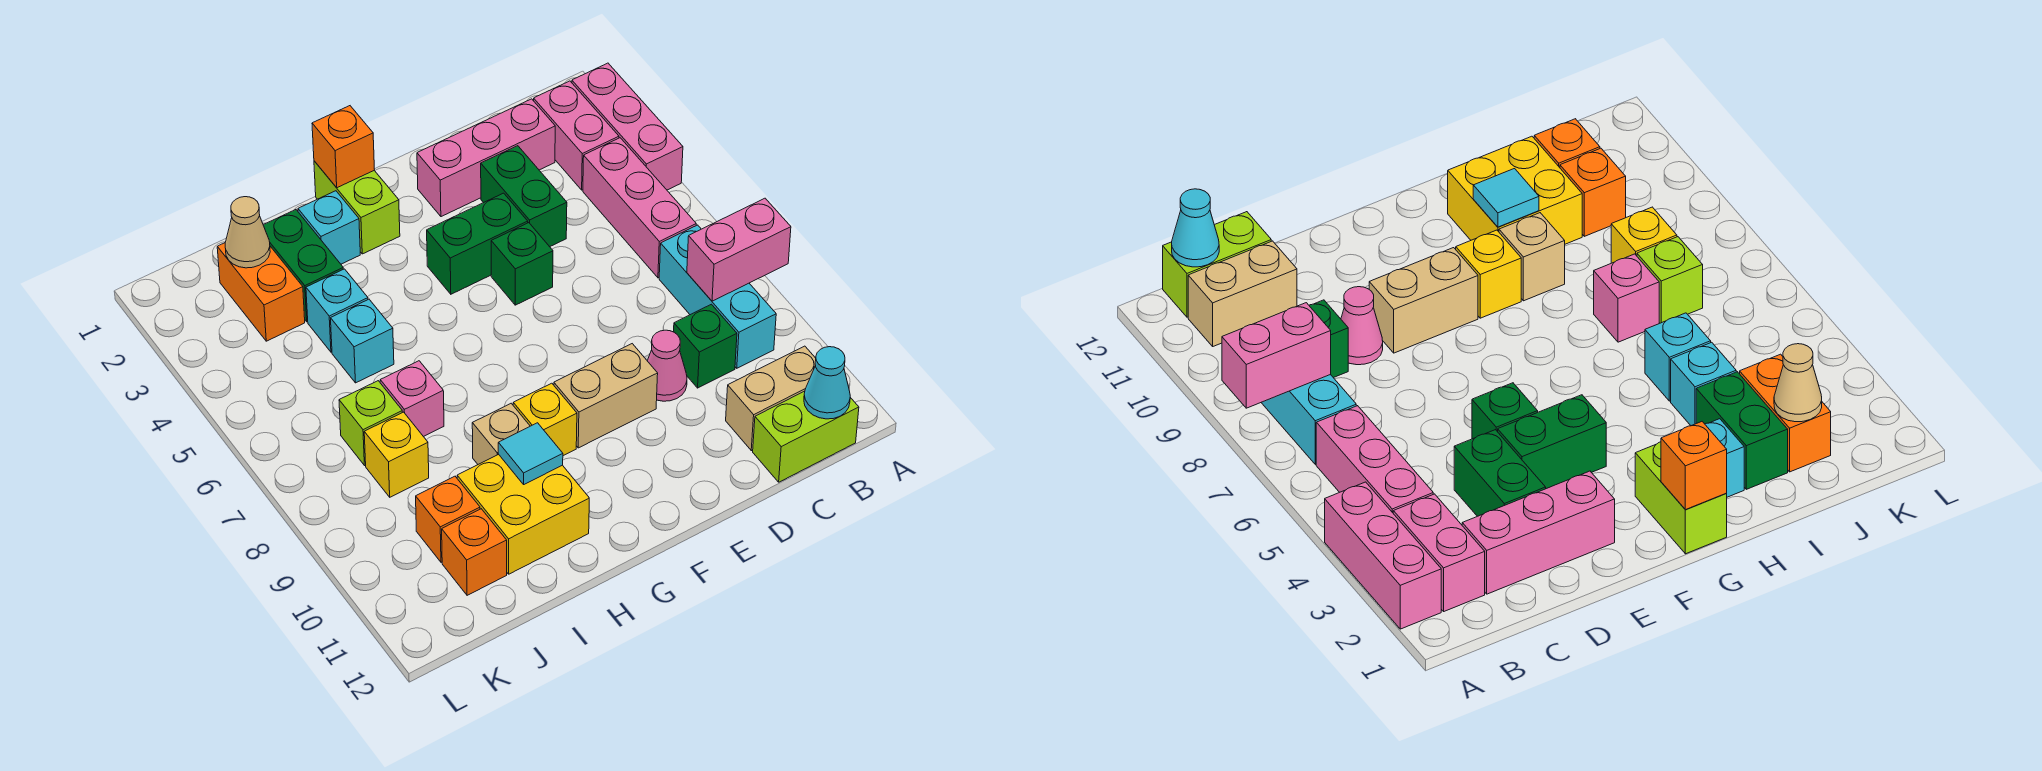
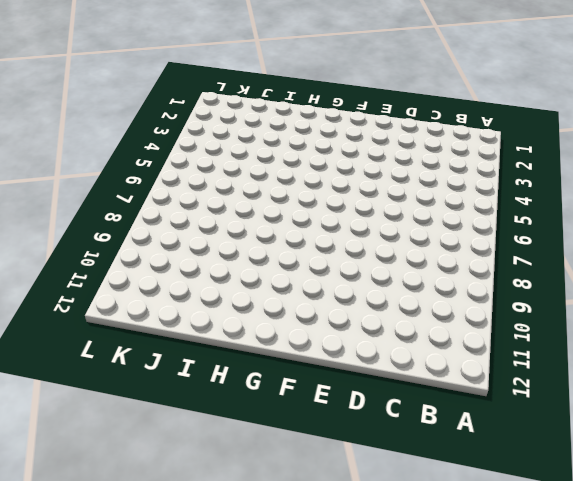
none -> pink brick A2:A4 level 1
none -> pink brick B2:B3 level 1
none -> pink brick B4:B6 level 1
none -> cyan brick B7:B9 level 1

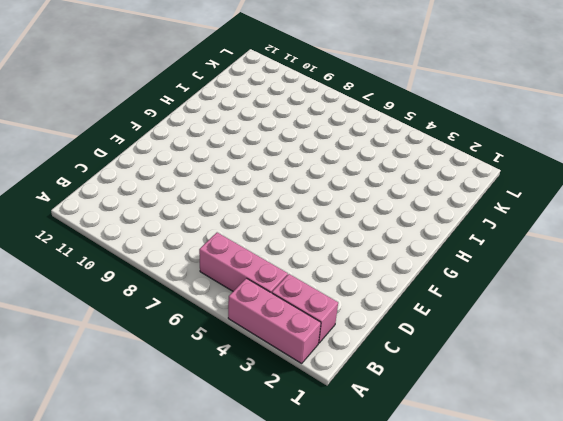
none -> cyan brick B7:B9 level 1
none -> tan brick B11:C11 level 1
none -> lime brick B12:C12 level 1
none -> pink brick C2:E2 level 1

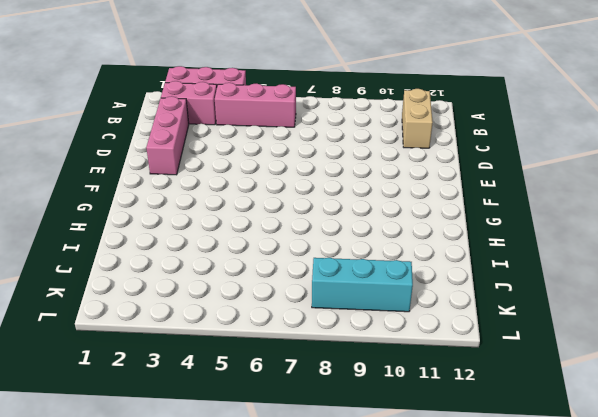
cyan brick K8:K10 level 1 -> cyan brick B7:B9 level 1
none -> lime brick B12:C12 level 1
none -> green brick C9 level 1
none -> green brick D3:D4 level 1
none -> pink cone D9 level 1

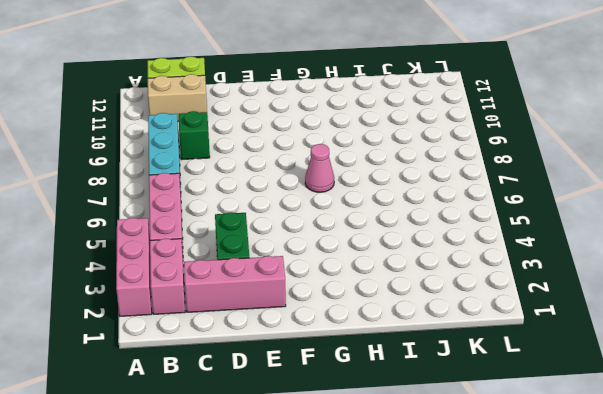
pink cone G7 level 1 -> pink cone D9 level 1
none -> green brick E4:F4 level 1
none -> green brick E5 level 1
none -> tan brick E9:F9 level 1
none -> lime brick G1:G2 level 1

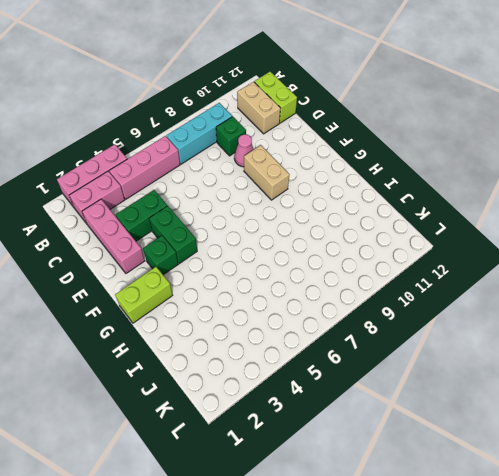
green brick F3 level 1 -> green brick E5 level 1
none -> yellow brick G9 level 1
none -> cyan brick H2 level 1
none -> tan brick H9 level 1
none -> yellow brick H10:I11 level 1

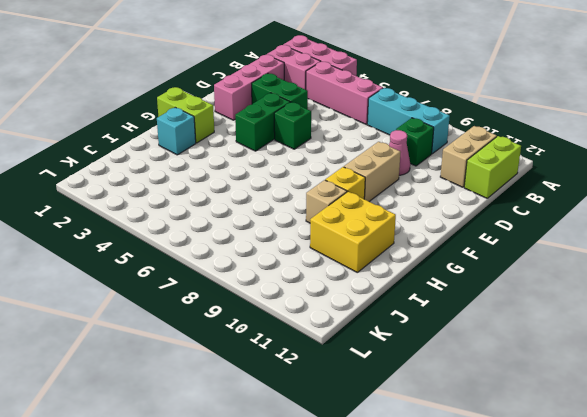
none -> green brick I2:I3 level 1
none -> cyan brick I4 level 1
none -> cyan brick I5 level 1
none -> pink brick I7 level 1

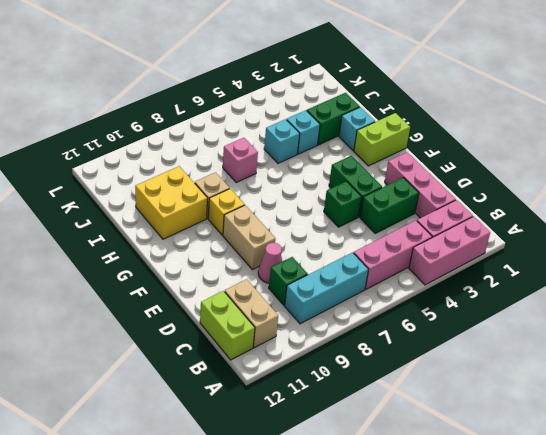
none -> orange brick J2:J3 level 1
none -> lime brick J7 level 1
none -> yellow brick J8 level 1
none -> orange brick J10 level 1

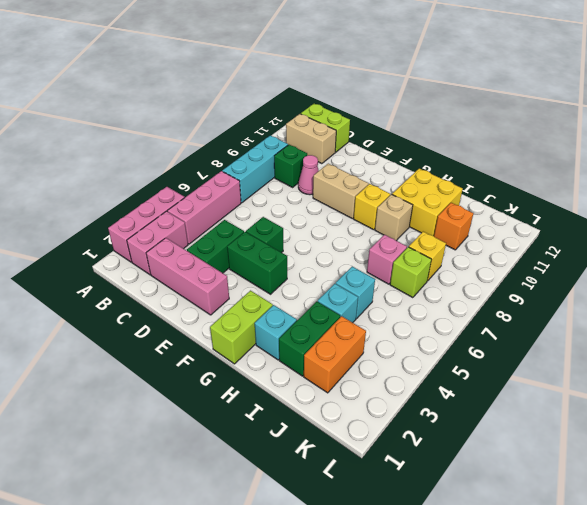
none -> orange brick J11 level 1
none -> pink brick A8:B8 level 2
none -> cyan cone B12 level 2
none -> orange brick G1 level 2

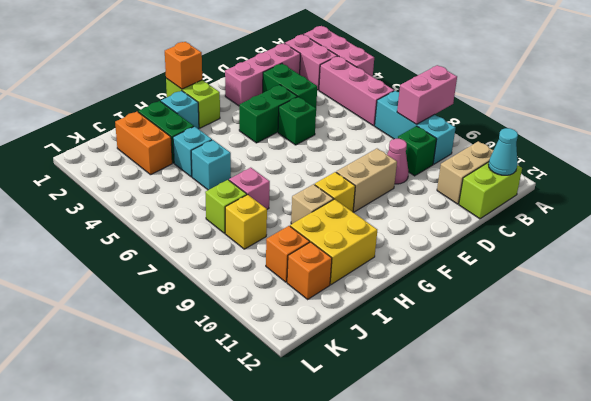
none -> cyan tile H10 level 2
none -> tan cone J2 level 2

